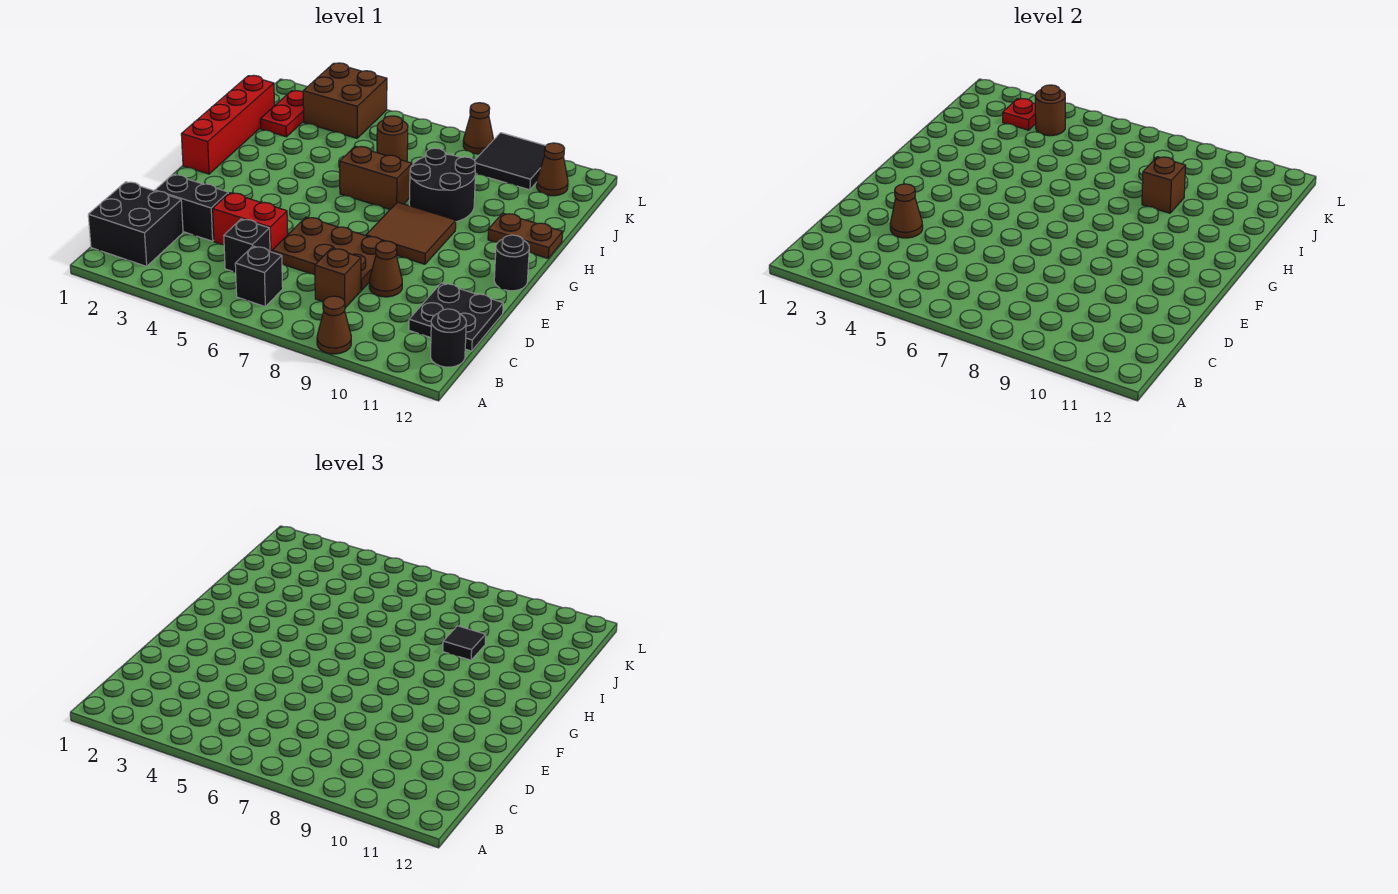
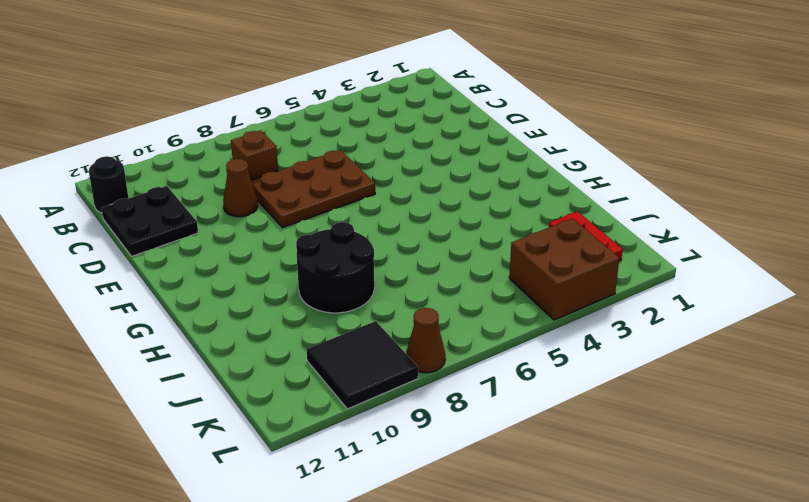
none -> brown cone A9 level 1
none -> black brick B1:C2 level 1
none -> black brick B6 level 1

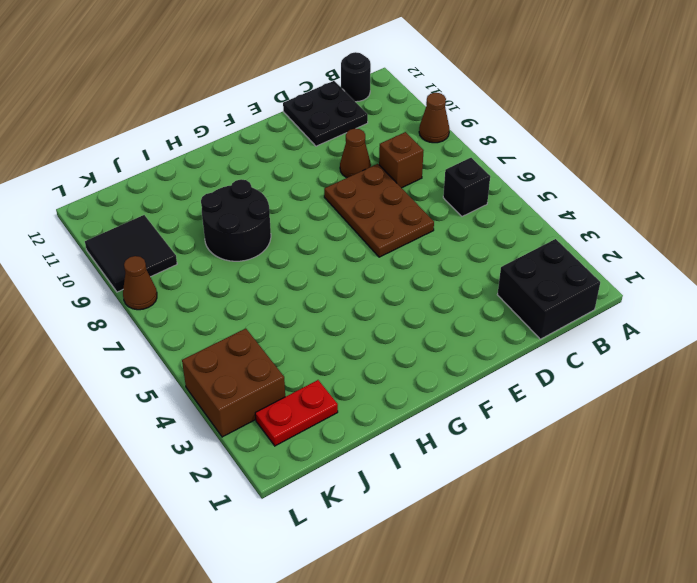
none -> black brick C5 level 1
none -> black brick D2:D3 level 1
none -> red brick D4:D5 level 1

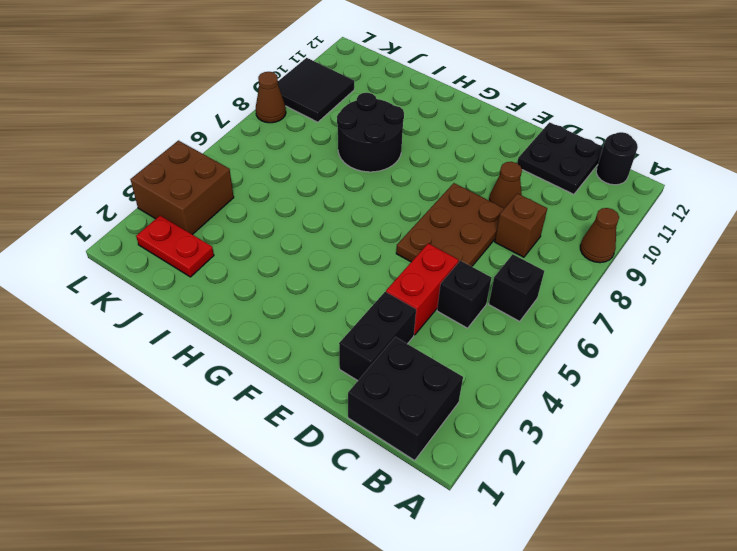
none -> brown tile F8:G9 level 1
none -> black round brick F12 level 1
none -> red brick G1:J1 level 1

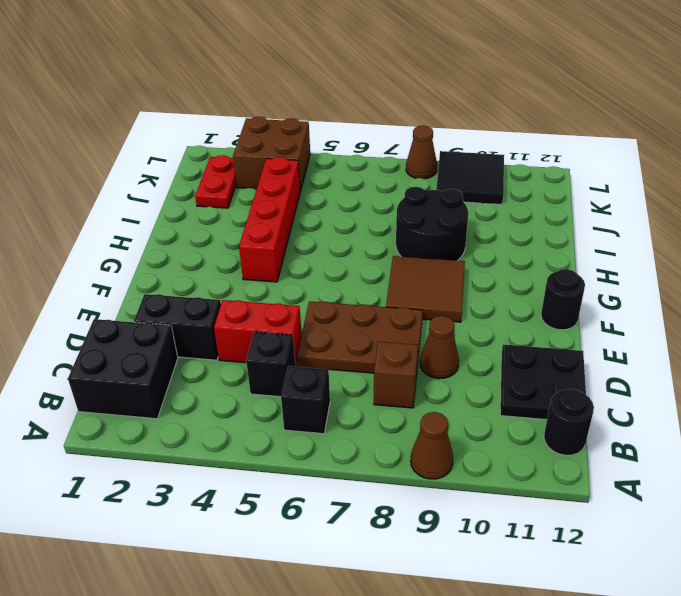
red brick G4:J4 level 1 -> red brick G1:J1 level 1
none -> brown brick H6:H7 level 1
none -> brown plate H11:H12 level 1
none -> brown round brick J6 level 1

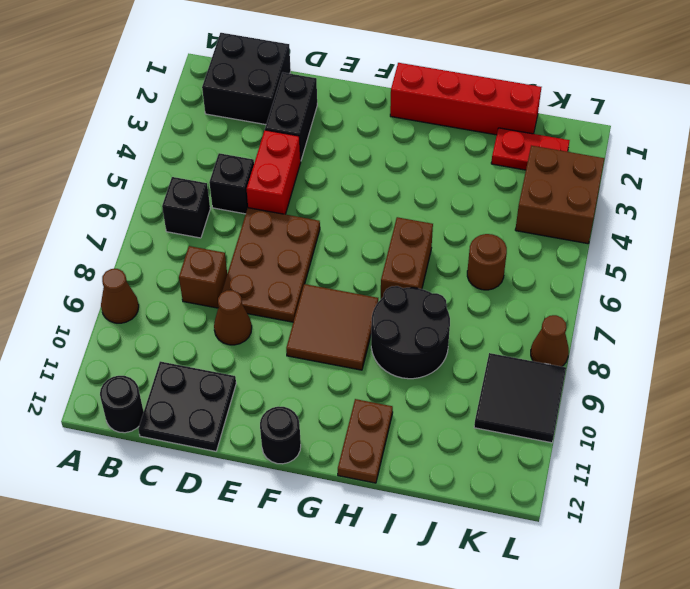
none -> brown cone K11 level 1
none -> brown cone D3 level 2
none -> brown brick I9 level 2

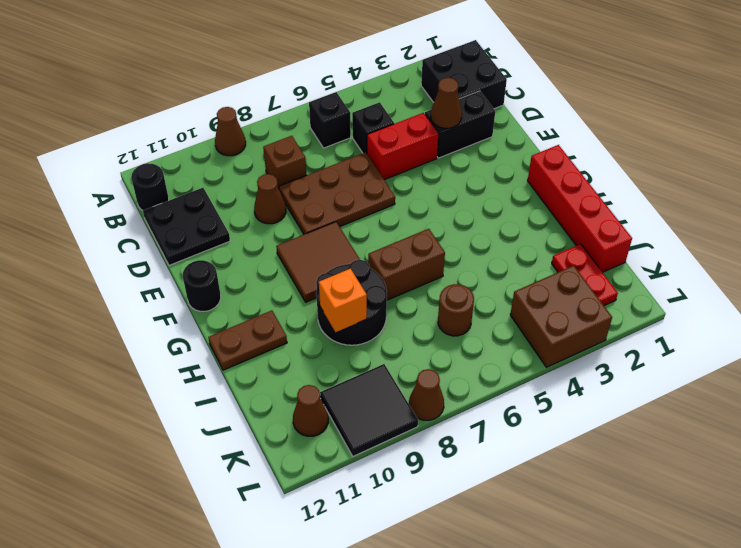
orange brick I9 level 2 -> brown brick I9 level 2
none -> red plate K3 level 2
none -> brown round brick K4 level 2
none -> black tile I9 level 3

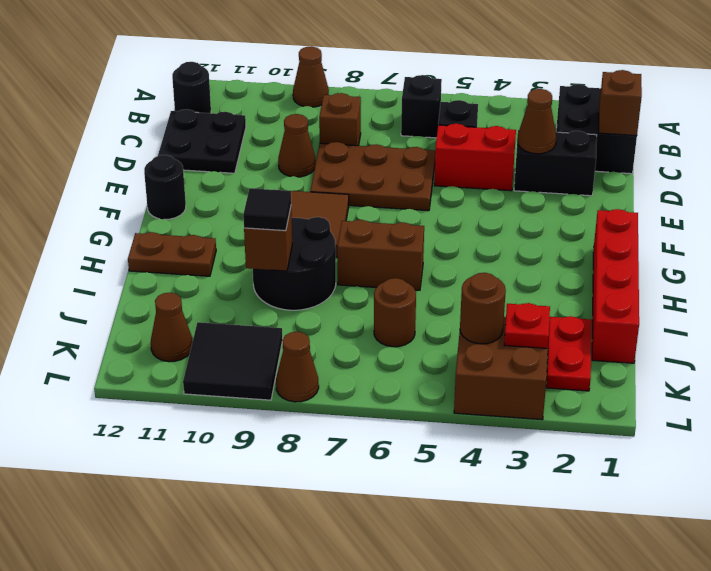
brown brick C1 level 2 -> none

